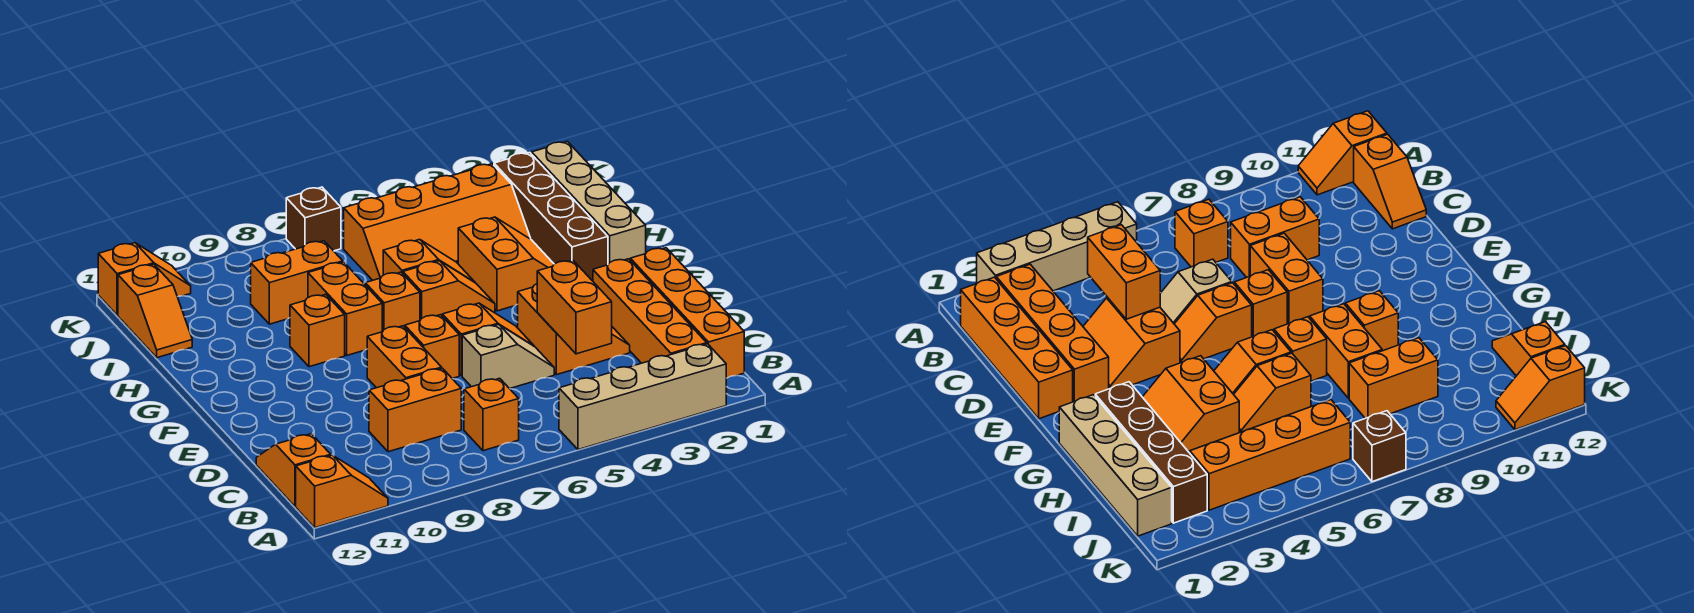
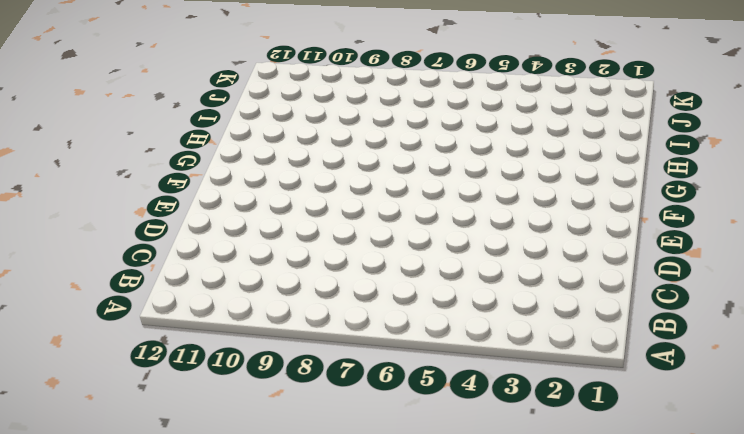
none -> tan brick A2:A5 level 1
none -> orange slope A11:A12 level 1 top 12
none -> orange brick B1:E1 level 1

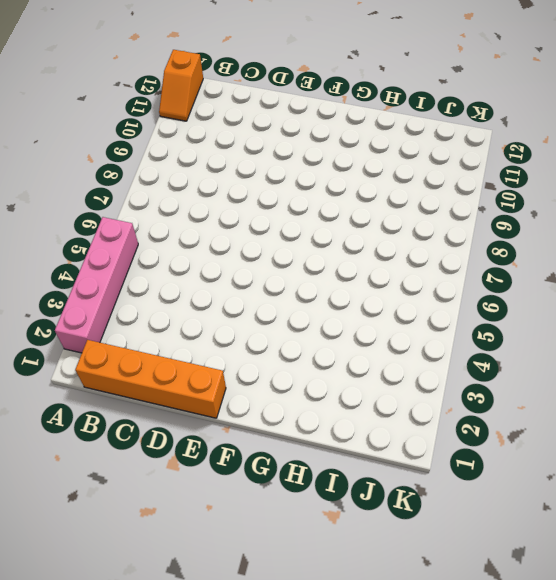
pink brick A2:A5 level 1 -> tan brick A2:A5 level 1
none -> orange brick B2:E2 level 1
none -> orange brick B7 level 1
none -> orange slope B12:C12 level 1 top B

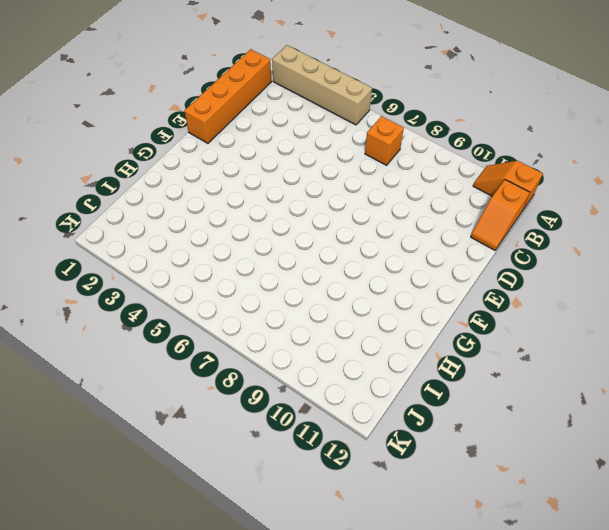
none -> orange brick B2:E2 level 1
none -> orange brick C8:C9 level 1
none -> orange slope D3:E4 level 1 top 4

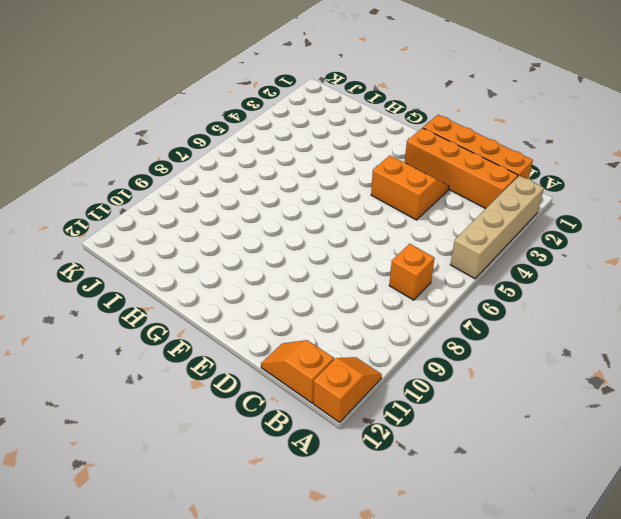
none -> orange brick C8:C9 level 1
none -> tan slope D5:D6 level 1 top 6
none -> orange brick D8:E8 level 1

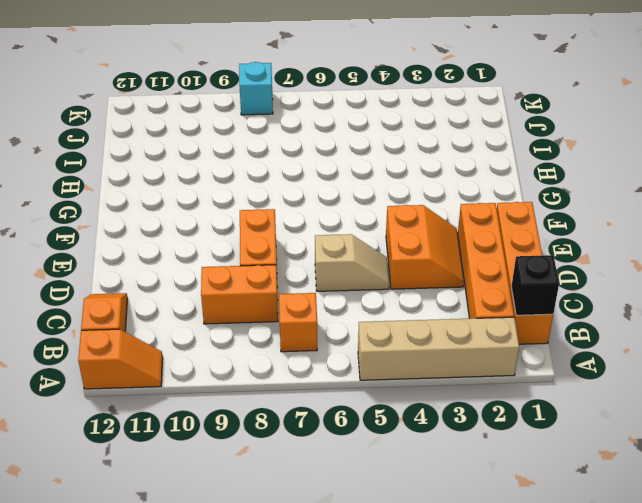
black brick B1 level 2 -> none
cyan brick K8 level 1 -> none
none -> orange slope E5:E6 level 1 top 6
none -> orange brick E7 level 1
none -> tan brick G1:J1 level 1

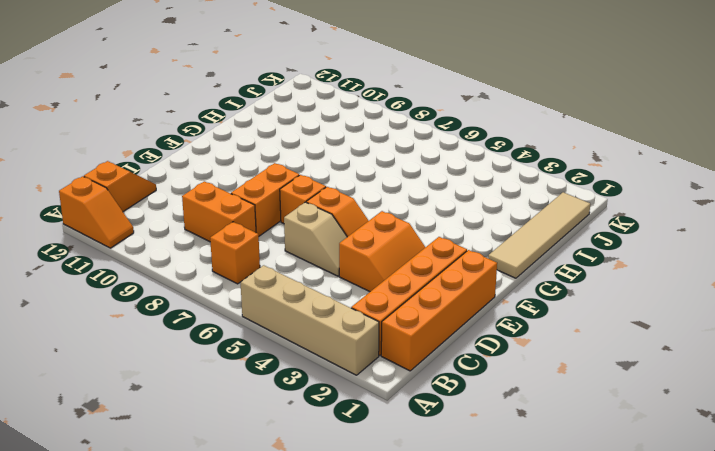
tan tile G1:J1 level 1 -> tan brick G1:J1 level 1
none -> brown brick G2:J2 level 1
none -> orange slope G3:H4 level 1 top 4
none -> orange slope G5:G6 level 1 top 6

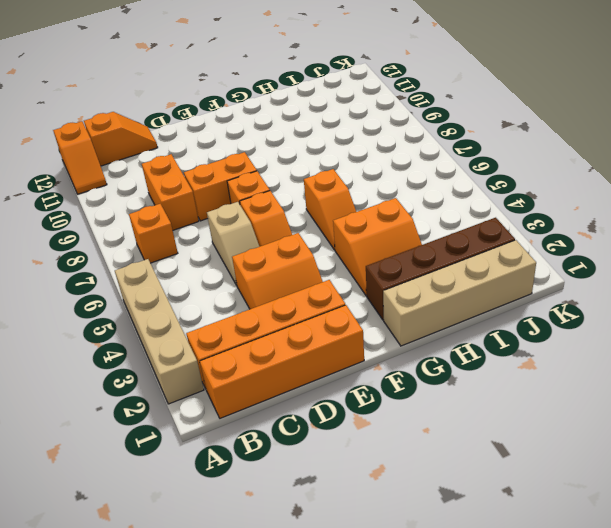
none -> orange brick G7 level 1
none -> orange brick G8:H8 level 1
none -> orange brick G9 level 1

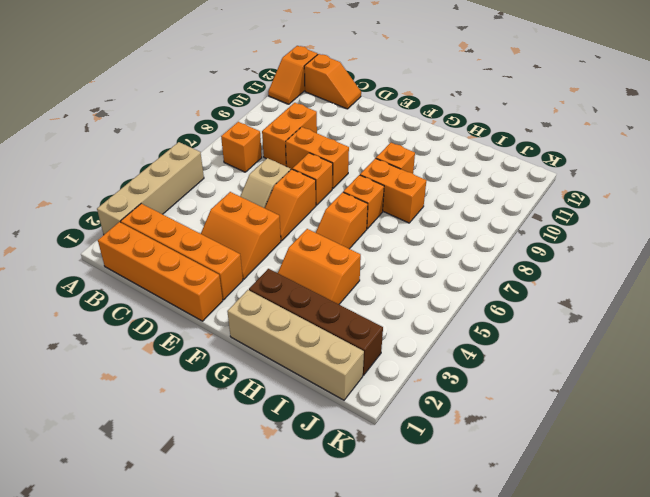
none -> orange slope H5:H6 level 1 top 6
none -> orange slope I3:J6 level 1 top J
none -> orange brick I8:I9 level 1

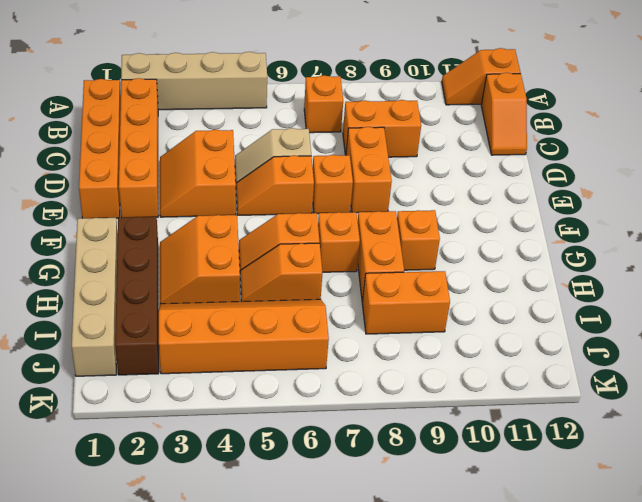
none -> orange slope I12:J12 level 1 top J
none -> brown brick K7 level 1
none -> orange slope K11:K12 level 1 top 12

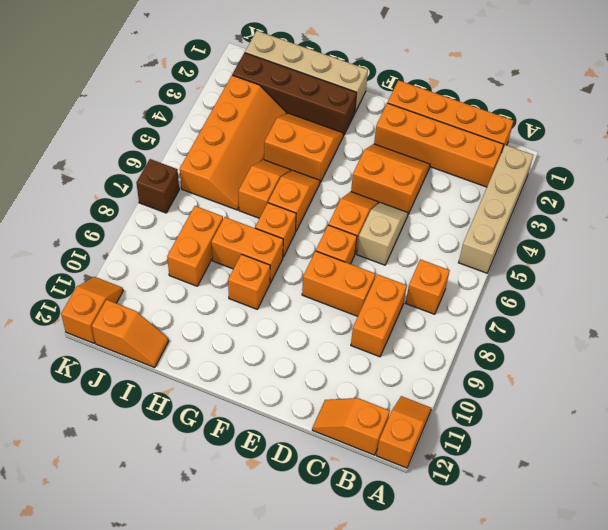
none -> orange brick C4:D4 level 2

